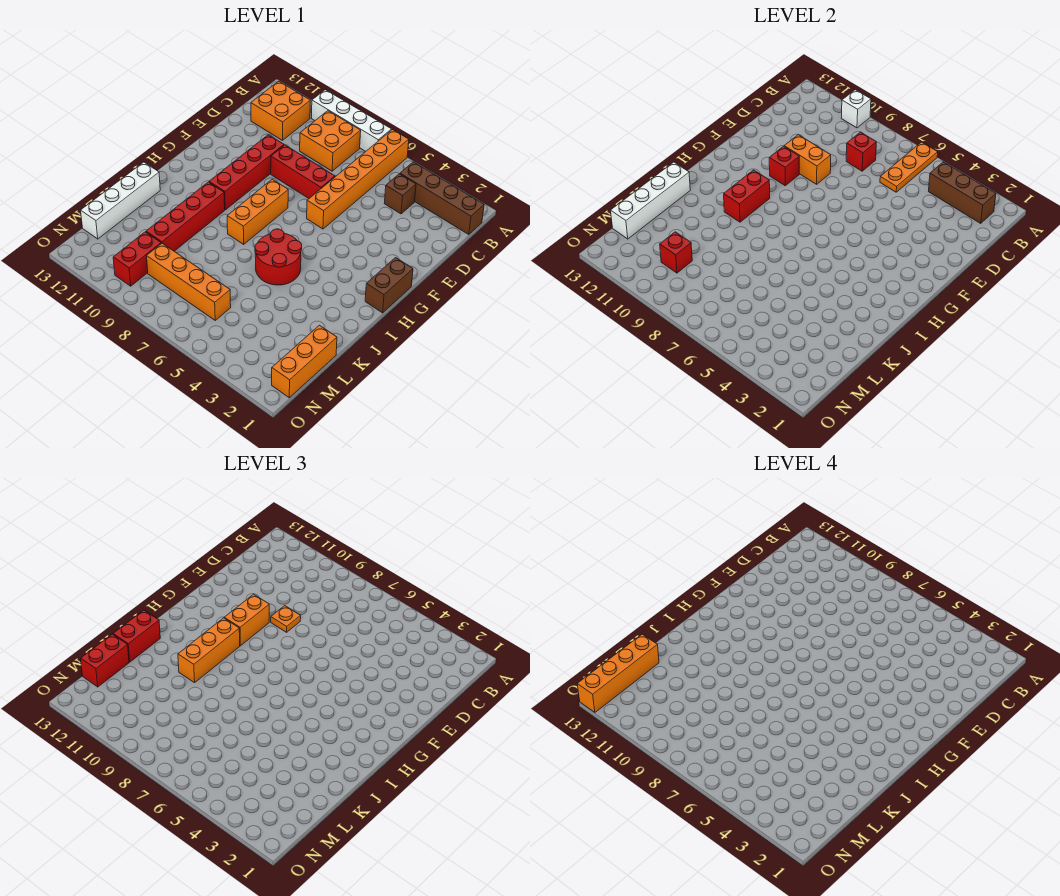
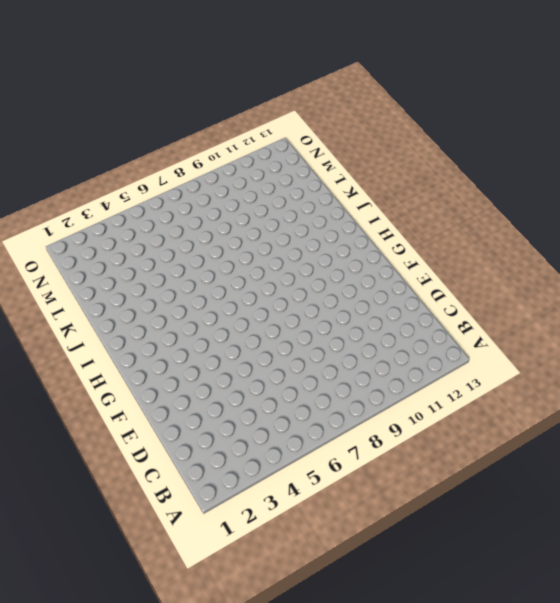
none -> orange brick A6:F6 level 1
none -> white brick A7:A10 level 1
none -> brown brick B1:B4 level 1
none -> orange brick B8:C9 level 1

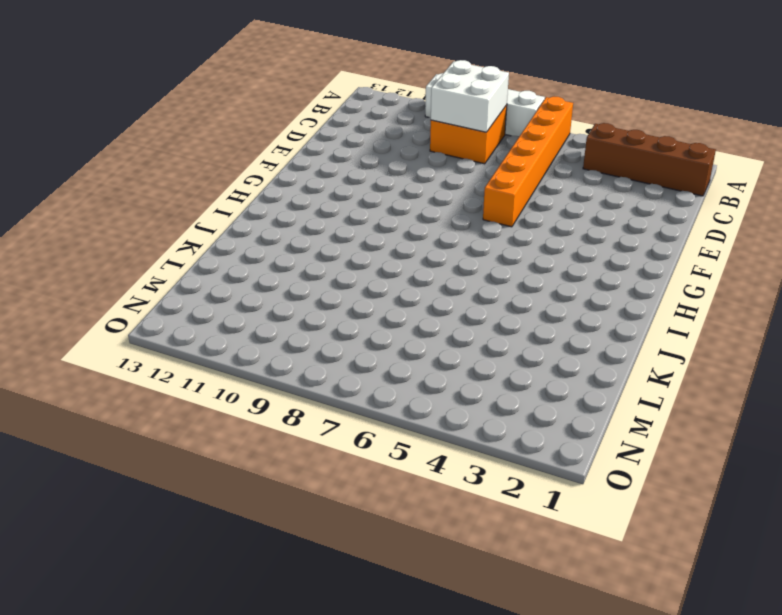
white brick B8:C9 level 2 -> red brick C8 level 2
none -> orange brick B11:C12 level 1
none -> brown brick C4 level 1
none -> red brick E7:E9 level 1
none -> red brick E10:H10 level 1

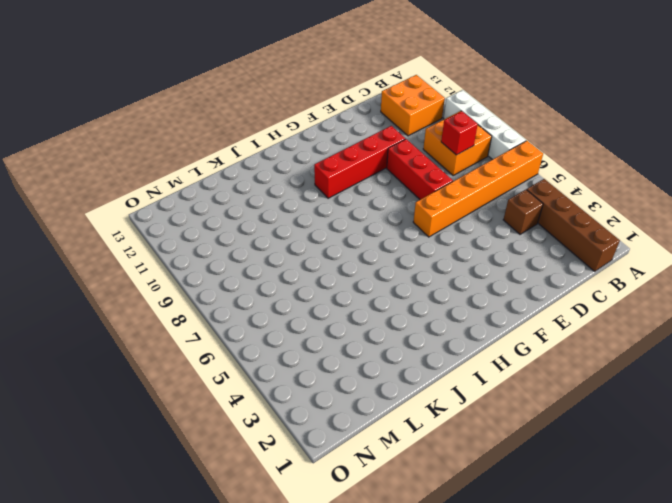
none -> brown brick G1:H1 level 1
none -> orange brick G8:I8 level 1
none -> red round brick I5:J6 level 1
none -> red brick I10:L10 level 1

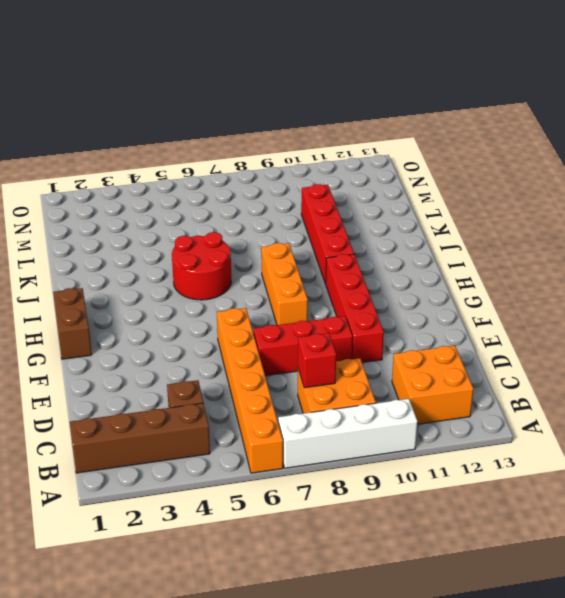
none -> white brick J13:M13 level 1
none -> orange brick L1:N1 level 1
none -> orange brick M6:M9 level 1
none -> red brick M10:N10 level 1

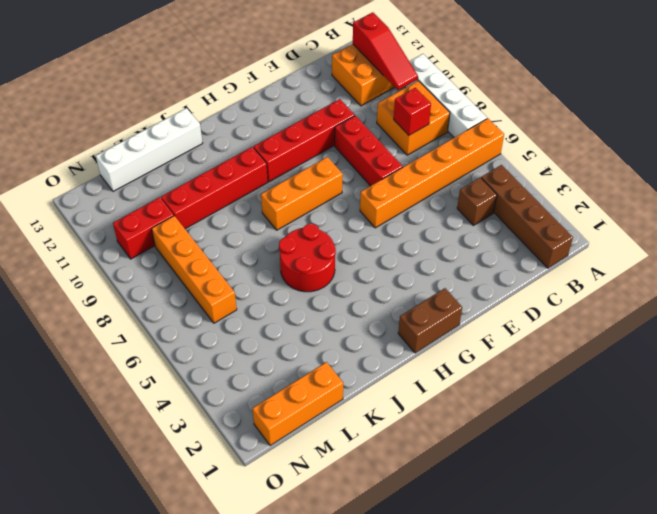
red slope B10:B12 level 2 top 12 -> none
none -> orange plate A6:C6 level 2
none -> white brick A10 level 2
none -> brown brick B2:B4 level 2
none -> orange brick E9:E10 level 2

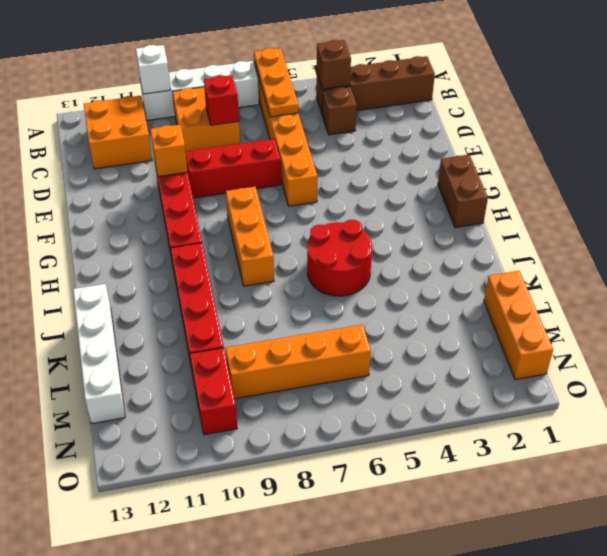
brown brick B4 level 2 -> brown brick B2:B4 level 2
orange brick E10 level 2 -> orange brick E9:E10 level 2
none -> red brick F10 level 2
none -> red brick H10:I10 level 2
none -> white brick J13:M13 level 2
none -> red brick M10 level 2

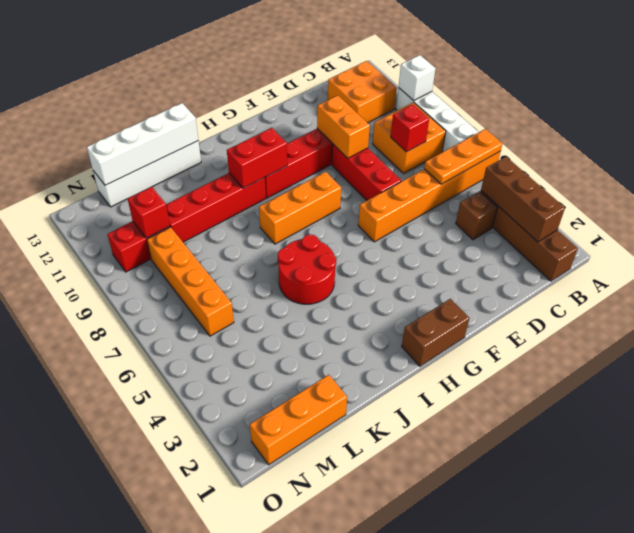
none -> red brick F10 level 2
none -> orange plate E9 level 3
none -> orange brick F10:G10 level 3
none -> orange brick H10:J10 level 3

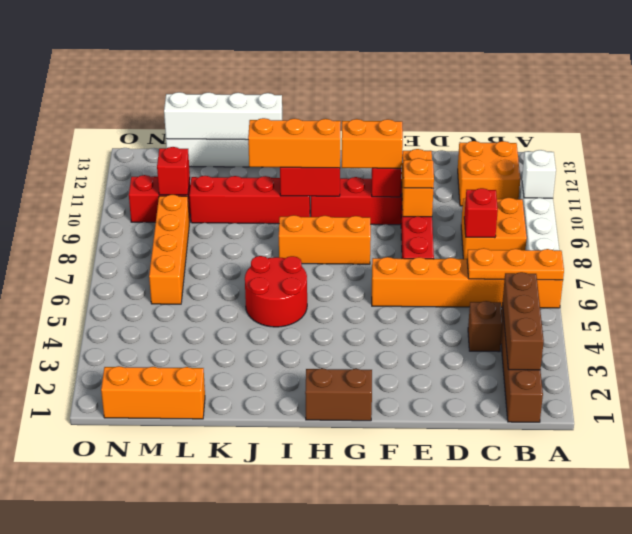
none -> red brick J13:K13 level 3
none -> red brick L13:M13 level 3
none -> orange brick L13:O13 level 4

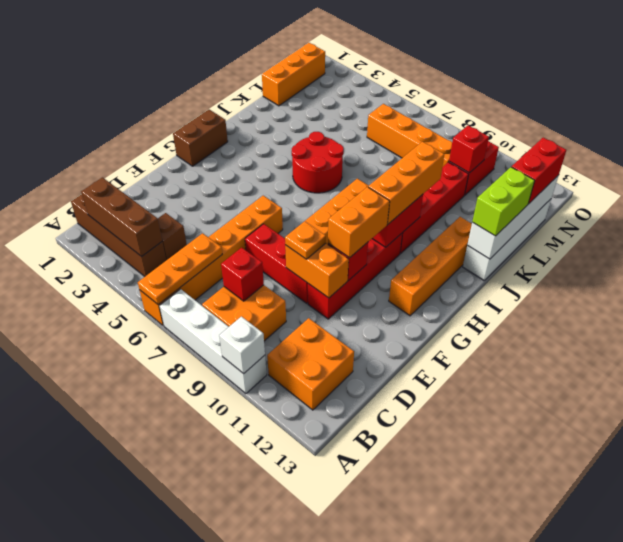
orange brick G12:J12 level 1 -> orange brick L13:O13 level 4
lime brick J13:K13 level 3 -> red brick J13:K13 level 3

